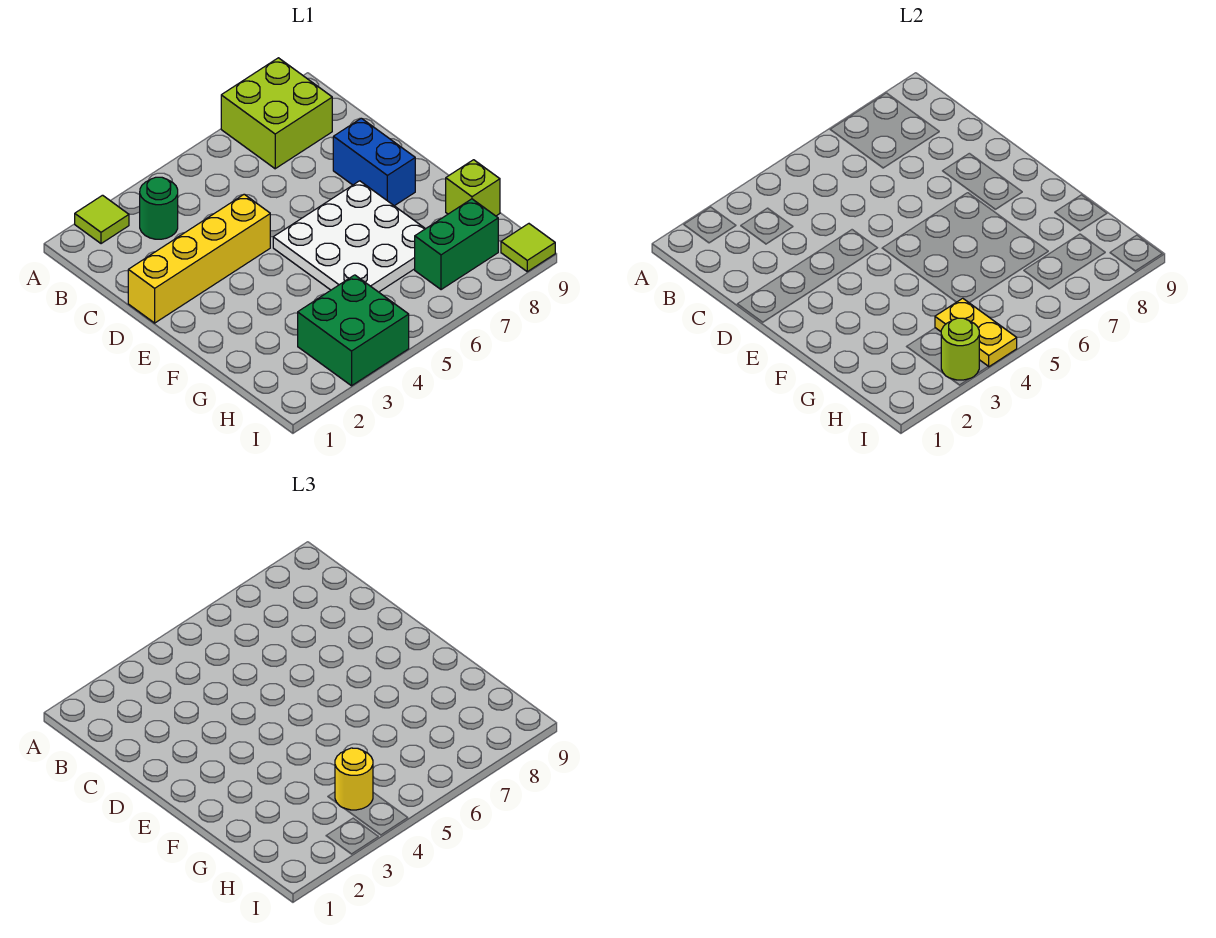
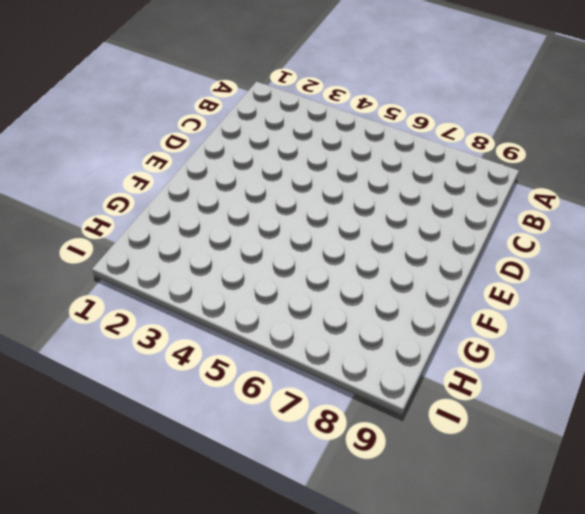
none -> lime tile A2 level 1
none -> lime brick A7:B8 level 1
none -> green round brick B3 level 1

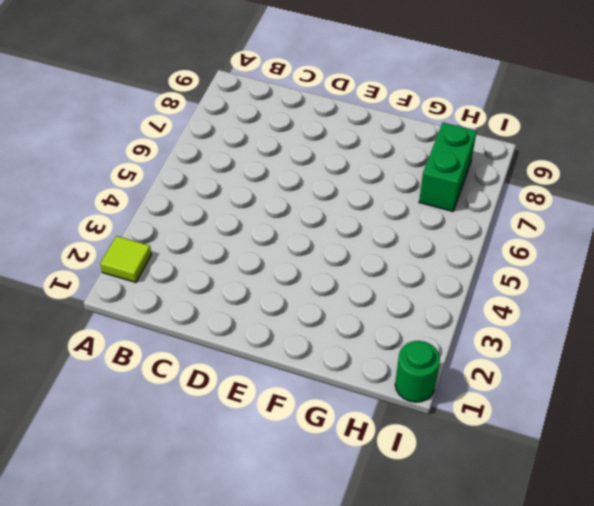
green round brick I1 level 1 -> green round brick B3 level 1
none -> lime brick A7:B8 level 1
none -> yellow brick D1:D4 level 1
none -> blue brick D8:E8 level 1

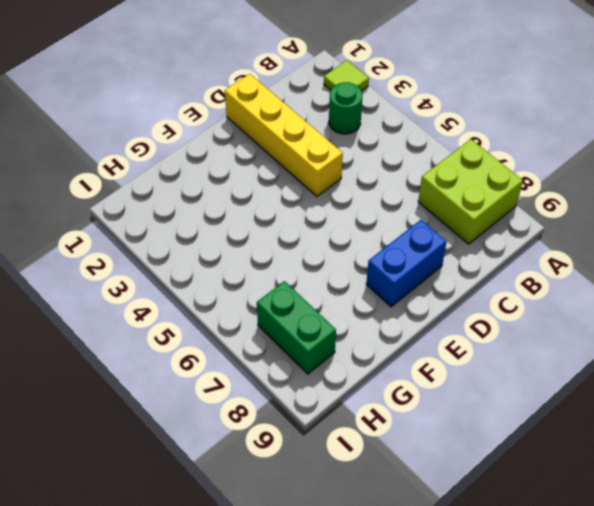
none -> white plate E5:G7 level 1
none -> lime brick G9 level 1
none -> green brick H3:I4 level 1

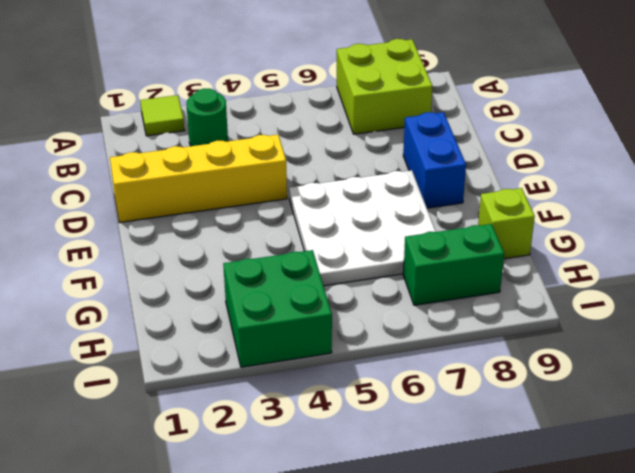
none -> lime tile I9 level 1
none -> yellow plate H4:I4 level 2
none -> lime round brick I3 level 2

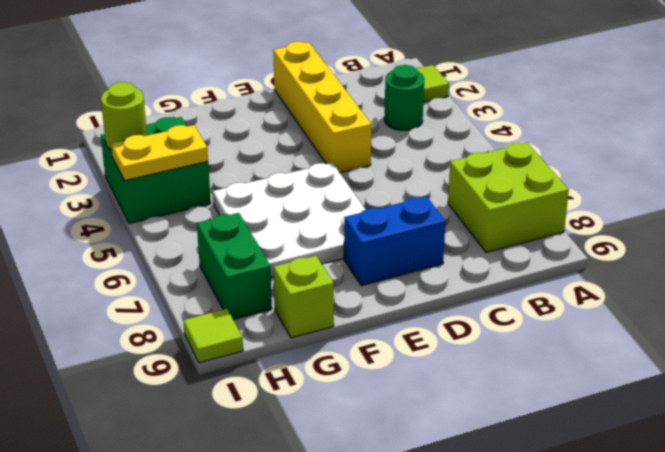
none -> yellow round brick H4 level 3

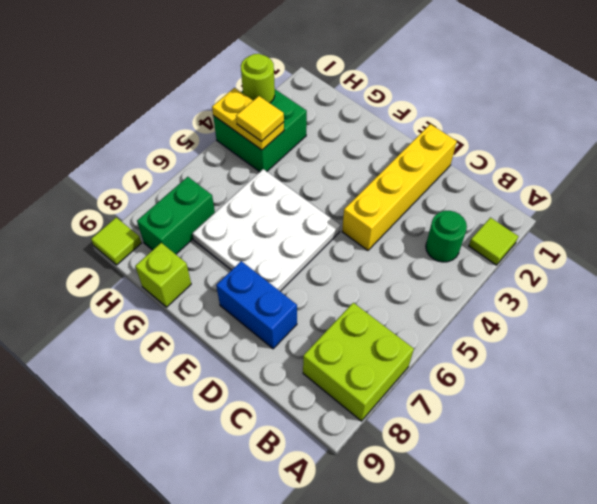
yellow tile H4 level 3 -> yellow round brick H4 level 3

